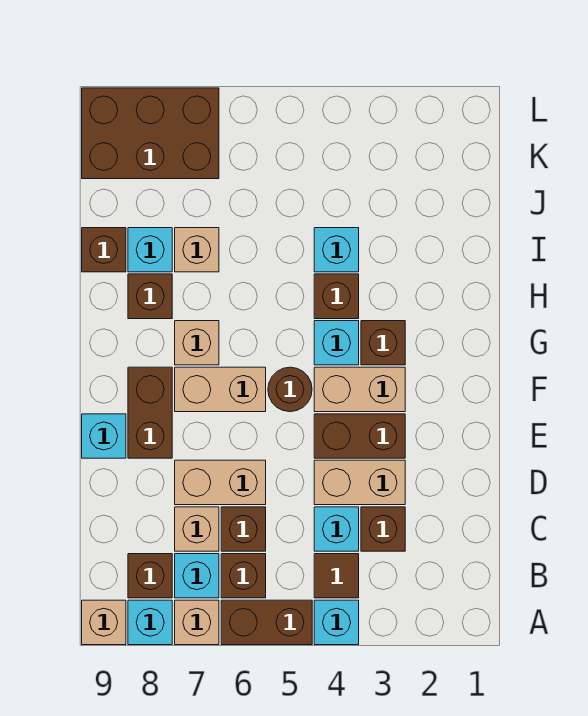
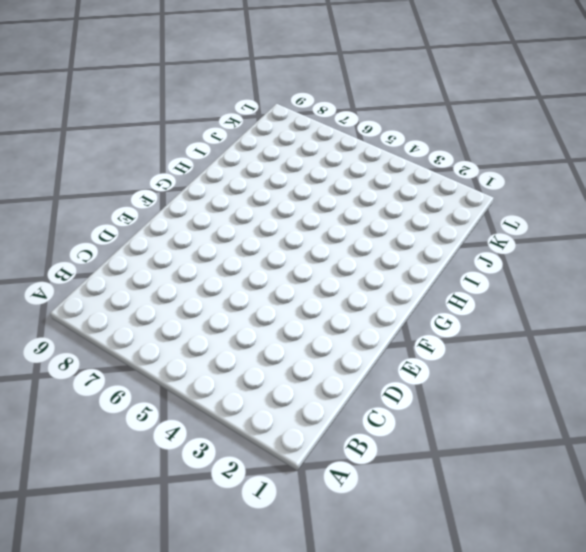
none -> cyan brick A4 level 1
none -> brown brick A5:A6 level 1
none -> tan brick A7 level 1
none -> cyan brick A8 level 1

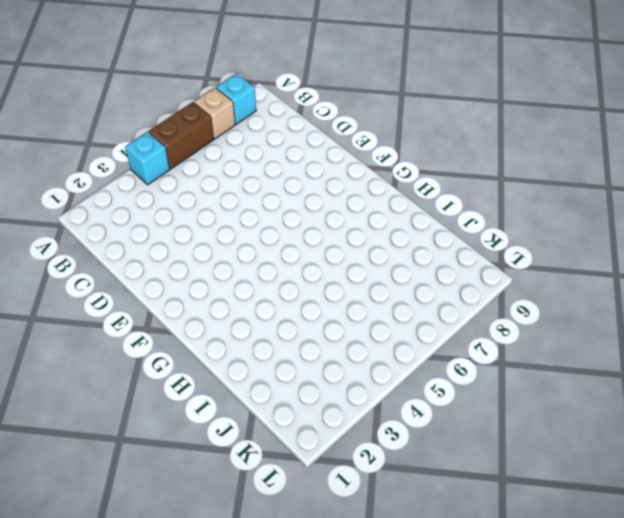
none -> tan brick A9 level 1
none -> brown tile B4 level 1
none -> brown brick B6 level 1
none -> cyan brick B7 level 1

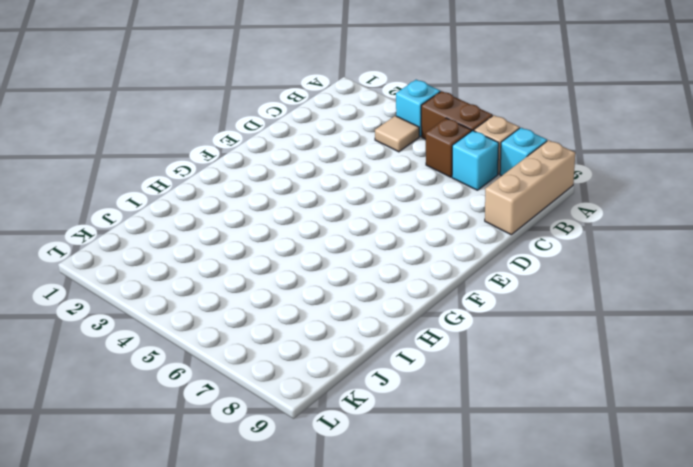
tan brick A9:C9 level 1 -> tan brick A9 level 1
tan tile B4 level 1 -> brown tile B4 level 1
none -> brown brick B8 level 1
none -> brown brick C3 level 1
none -> cyan brick C4 level 1
none -> brown brick C6 level 1

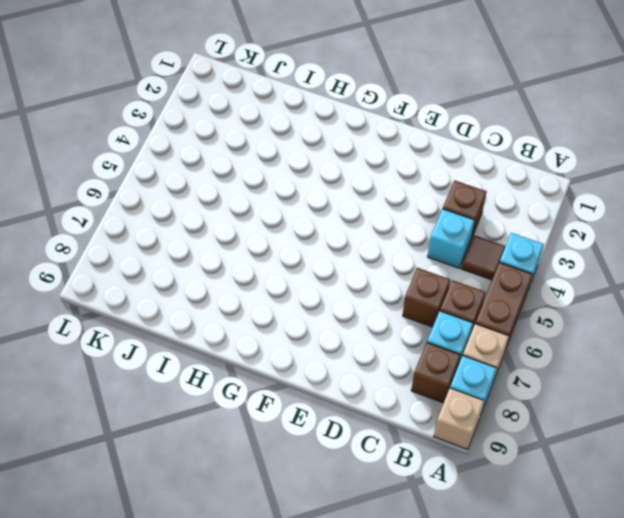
none -> tan brick C7 level 1
none -> tan brick D3:D4 level 1
none -> tan brick D6:D7 level 1
none -> brown brick E3:E4 level 1

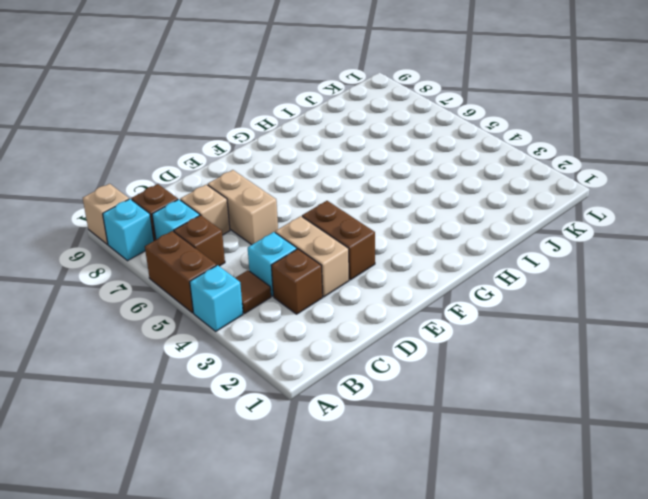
none -> tan brick A7 level 1
none -> brown brick C6 level 1
none -> brown brick E8:F8 level 1
none -> cyan brick E9 level 1

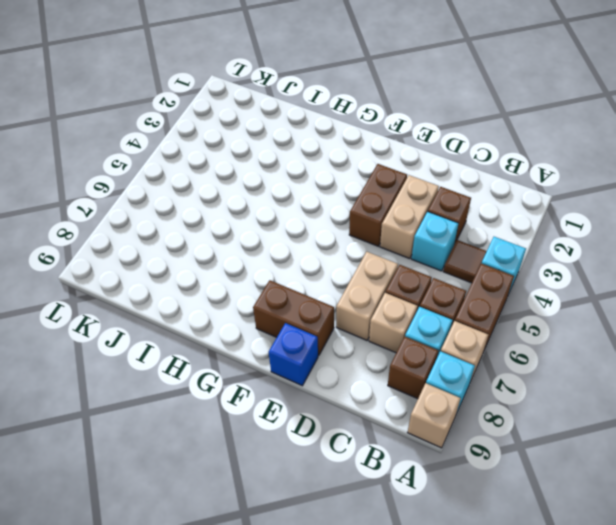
blue brick E9 level 1 -> cyan brick E9 level 1
none -> tan brick F3:F4 level 1
none -> brown round brick F5 level 1
none -> tan brick F6:F7 level 1
none -> brown brick G3 level 1

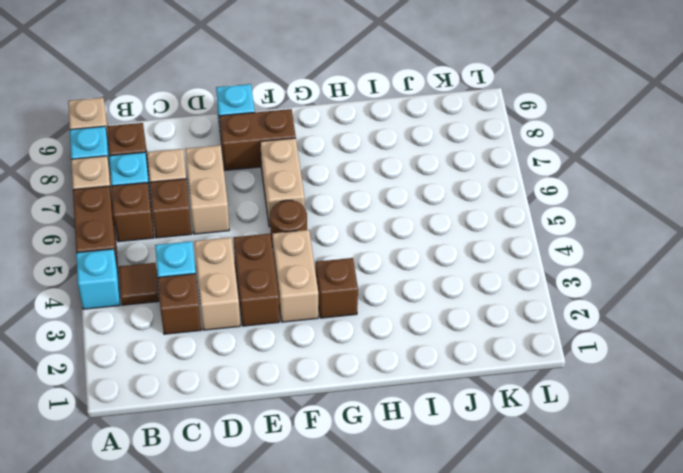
none -> cyan brick G4 level 1
none -> tan brick G7 level 1
none -> brown brick H4 level 1
none -> brown brick H8 level 1

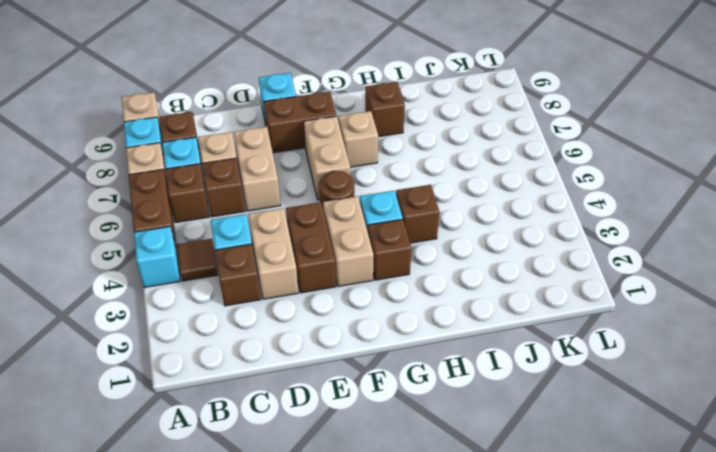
none -> cyan brick I4 level 1
none -> tan brick I7 level 1
none -> cyan brick I8 level 1
none -> brown brick I9 level 1

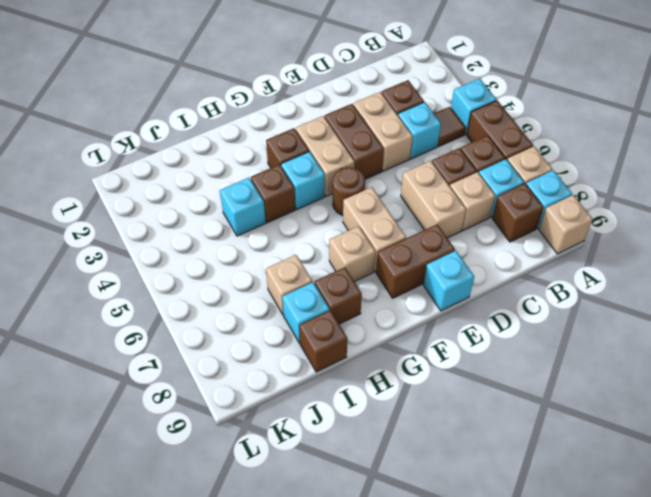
none -> brown brick K7:L9 level 1

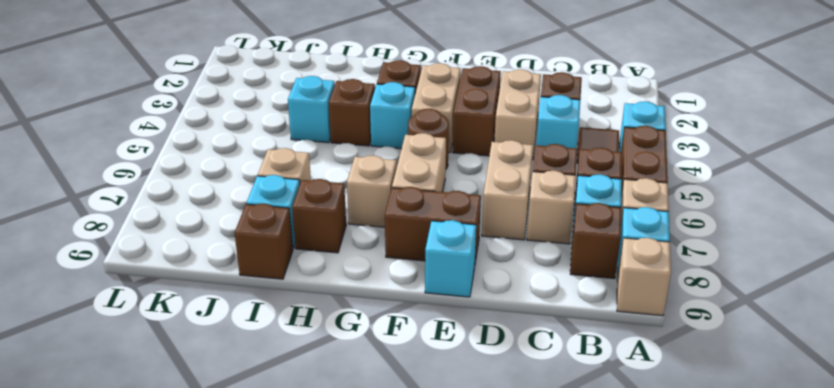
none -> brown brick K7:L9 level 1

